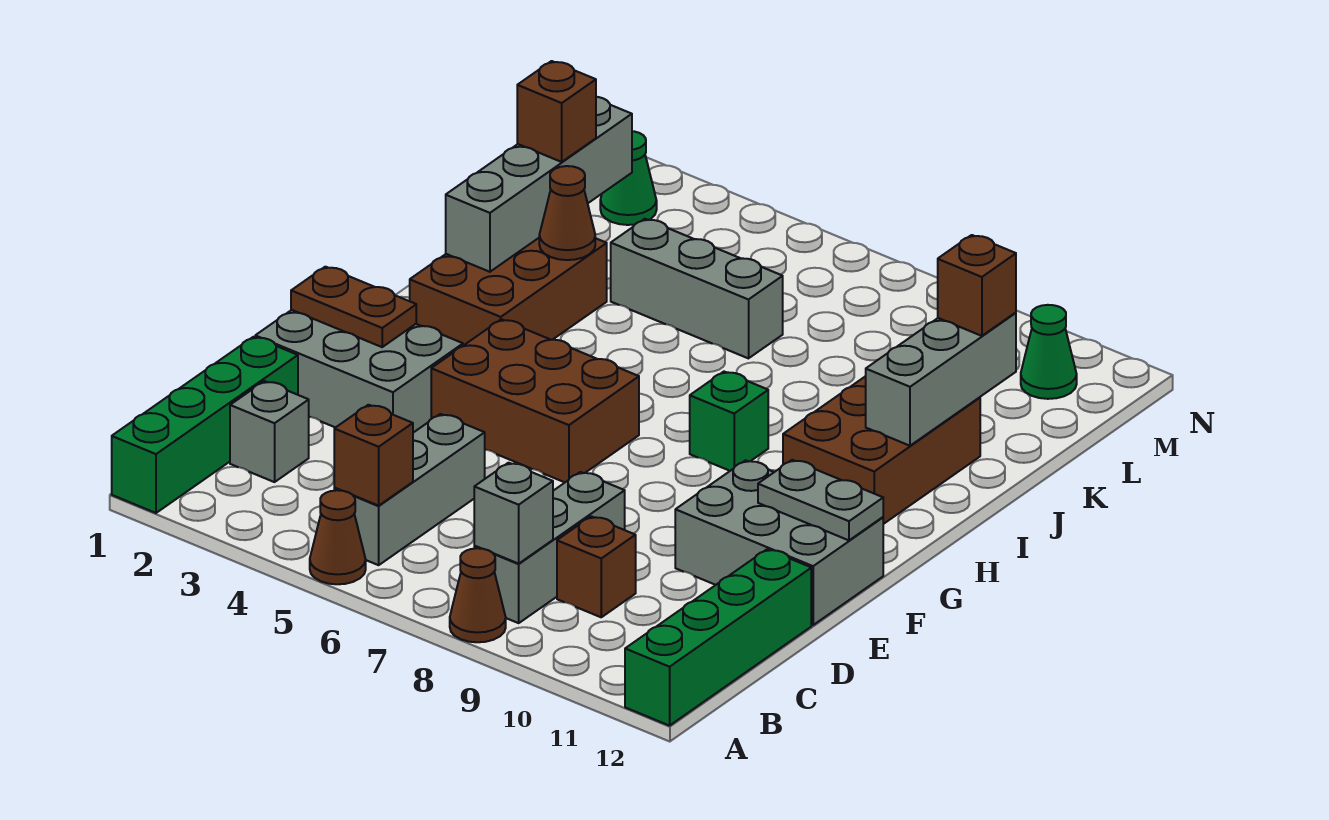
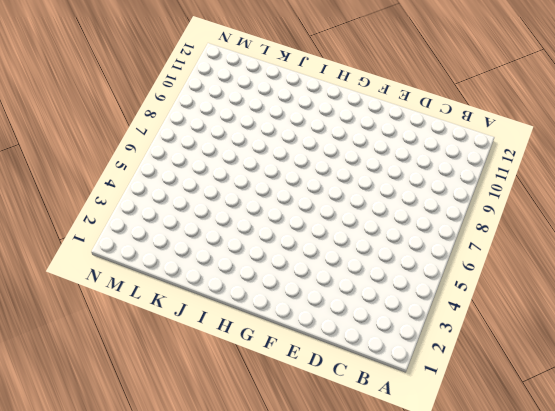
none -> green brick A1:D1 level 1
none -> brown cone A5 level 1
none -> brown cone A8 level 1

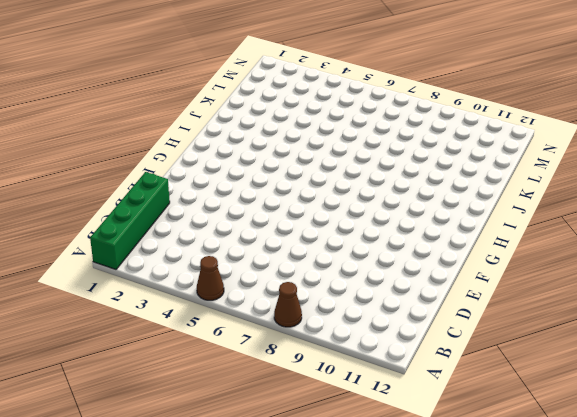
none -> green brick A12:D12 level 1
none -> grey brick B5:D5 level 1
none -> grey brick B8:D8 level 1

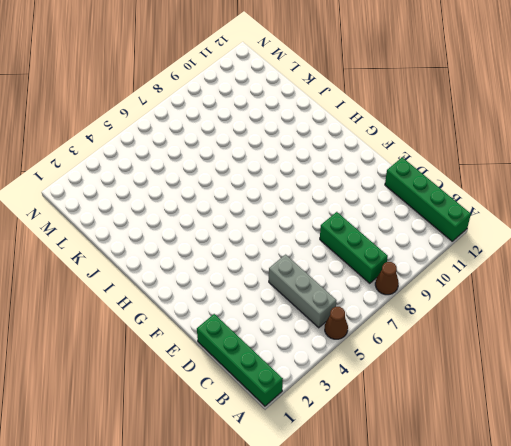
green brick B8:D8 level 1 -> grey brick B8:D8 level 1
none -> grey brick C2 level 1
none -> brown brick C9 level 1
none -> grey brick E1:F3 level 1

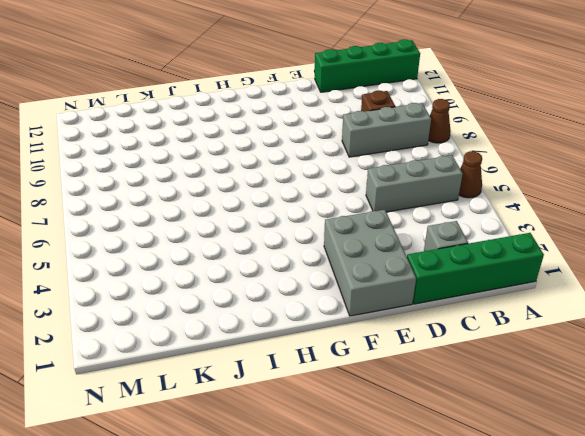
none -> grey brick E10:F12 level 1
none -> brown brick F4:G6 level 1
none -> brown brick H2:J3 level 1

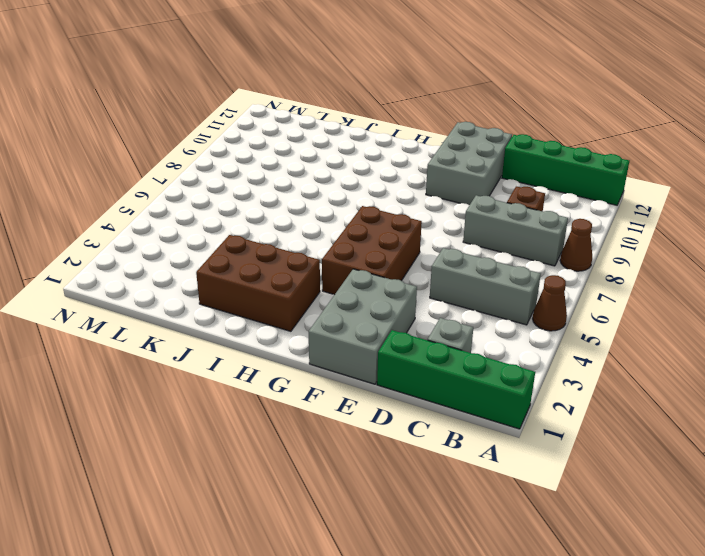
none -> green brick H8 level 1
none -> brown brick H10:J11 level 1
none -> grey brick K4:K6 level 1

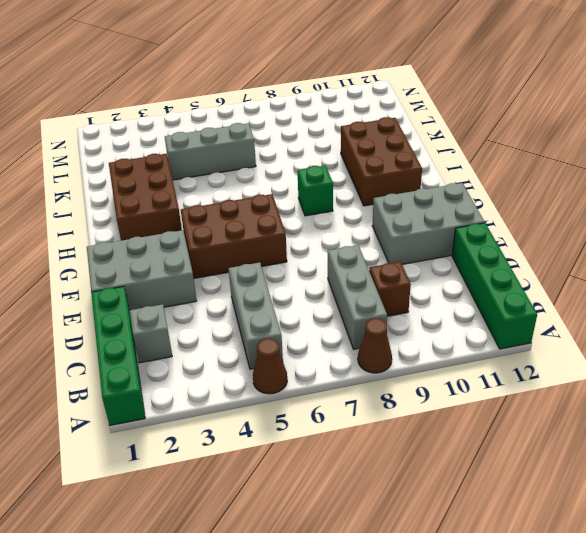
none -> green cone M2 level 1
none -> green cone M11 level 1
none -> brown brick B5 level 2

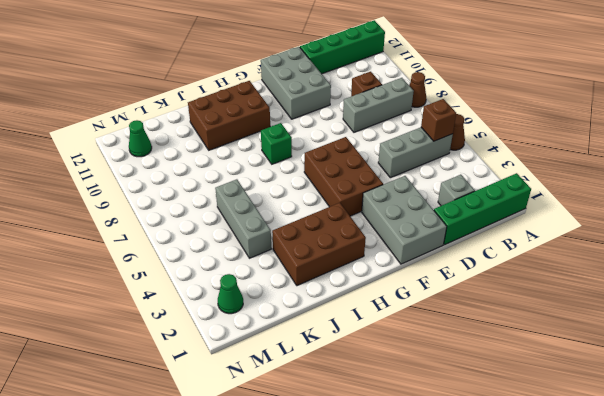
none -> grey brick B8 level 2
none -> brown plate F1:F2 level 2
none -> grey plate F11:F12 level 2

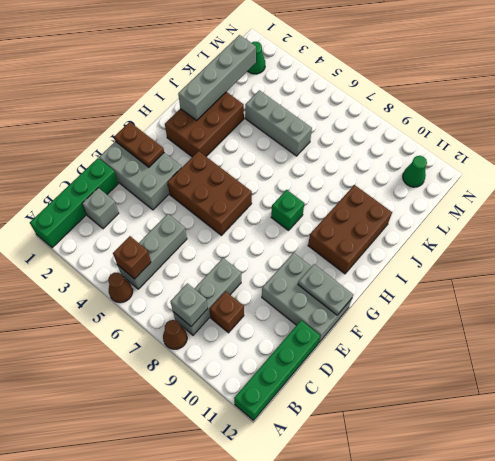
none -> grey brick I11:K11 level 2
none -> brown cone J3 level 2
none -> brown brick K2 level 3

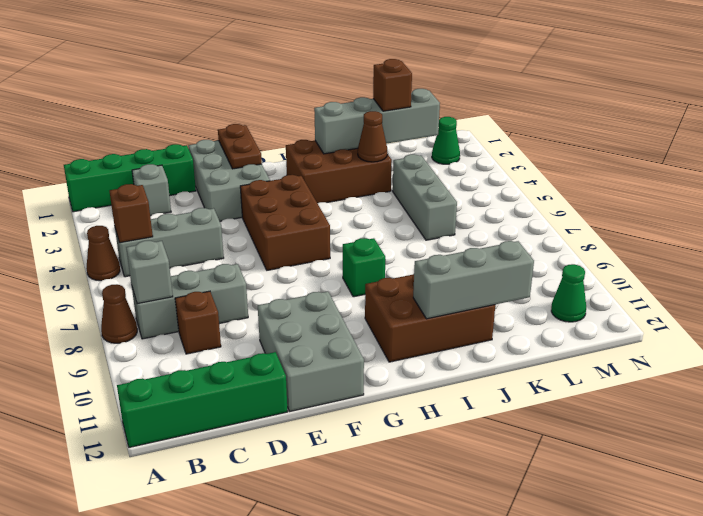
none -> grey plate F11:F12 level 2
none -> brown brick K11 level 3

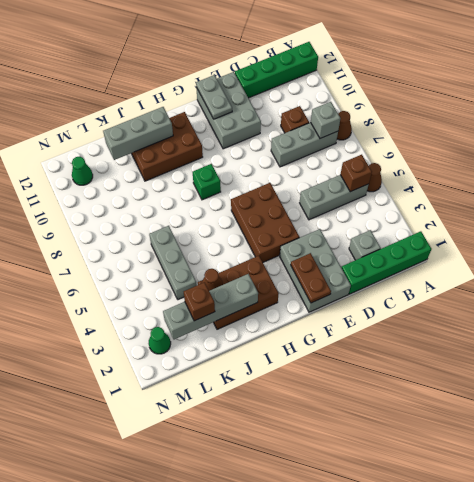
none -> brown brick K11 level 3

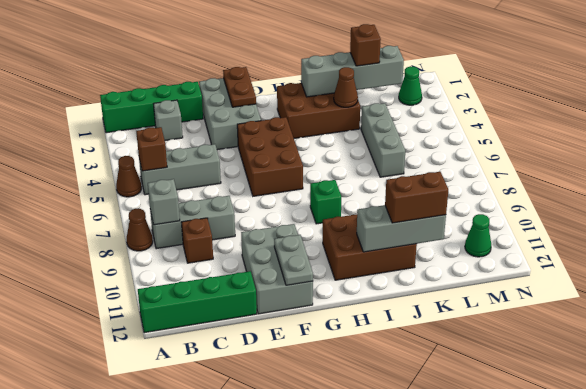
brown brick J11:K11 level 3 -> brown brick K11 level 3

